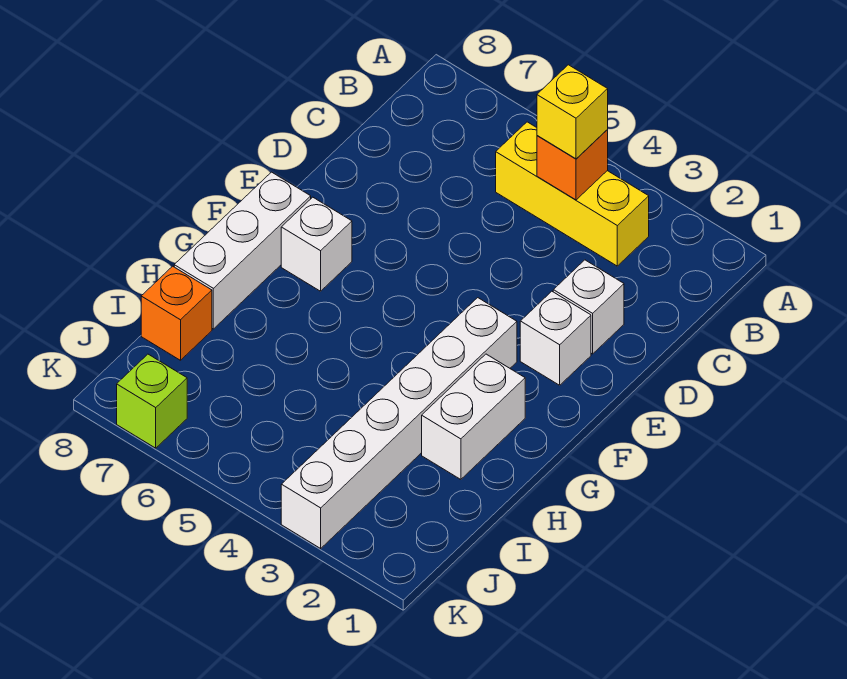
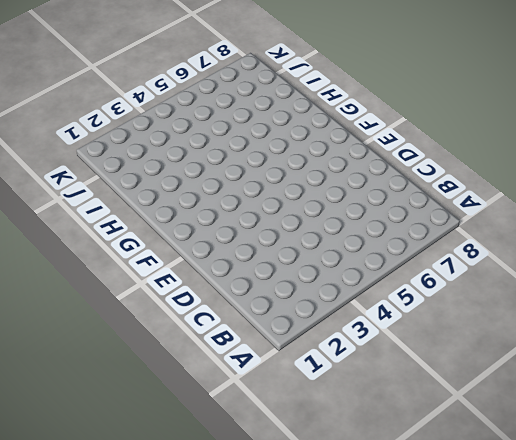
none -> yellow brick B3:B5 level 1
none -> white brick D2 level 1

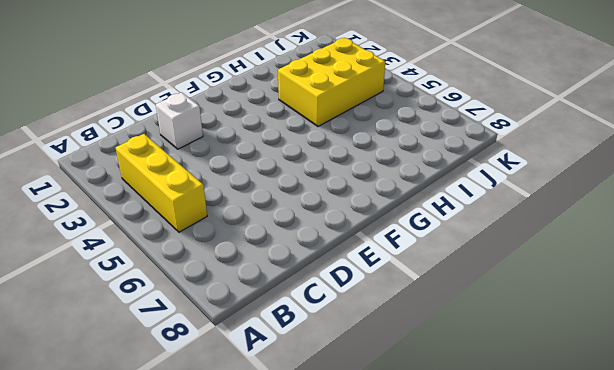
yellow brick H3:J4 level 1 -> white brick F3:K3 level 1
none -> white brick E2 level 1
none -> white brick F7 level 1

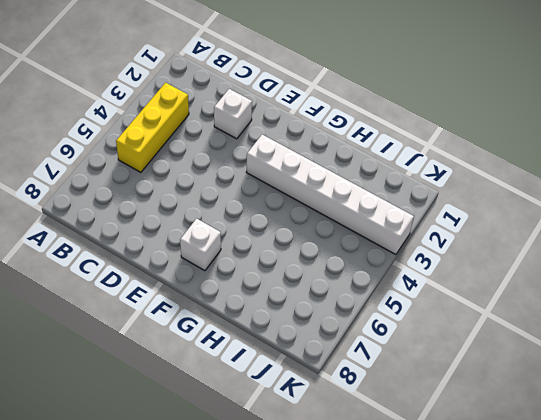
none -> white brick E2 level 1
none -> white brick F8:H8 level 1

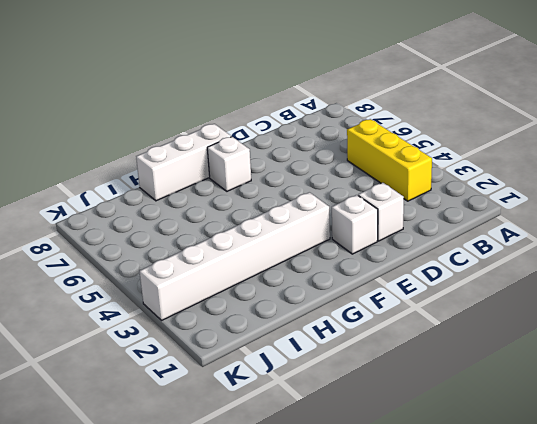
none -> white brick G2:H2 level 1
none -> orange brick I8 level 1

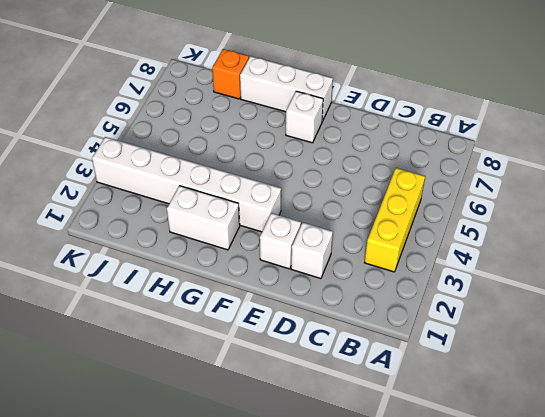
none -> lime brick K7 level 1
none -> orange brick B4 level 2

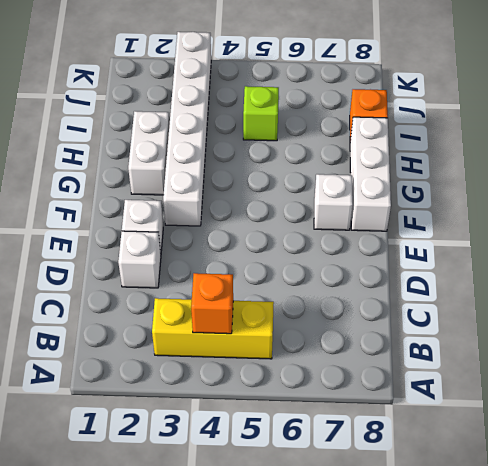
lime brick I5 level 1 -> lime brick K7 level 1
none -> yellow brick B4 level 3

